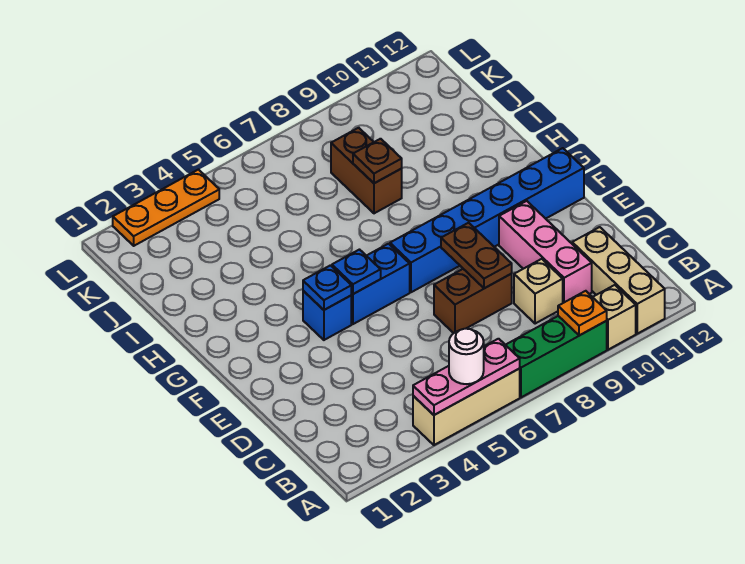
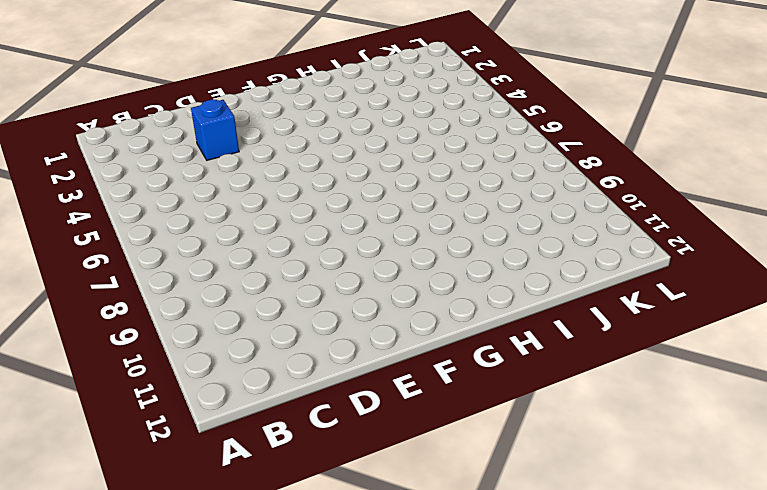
blue brick D3 level 1 -> blue brick F4 level 1
none -> tan brick A4:A6 level 1
none -> green brick A7:A9 level 1
none -> tan brick A10 level 1

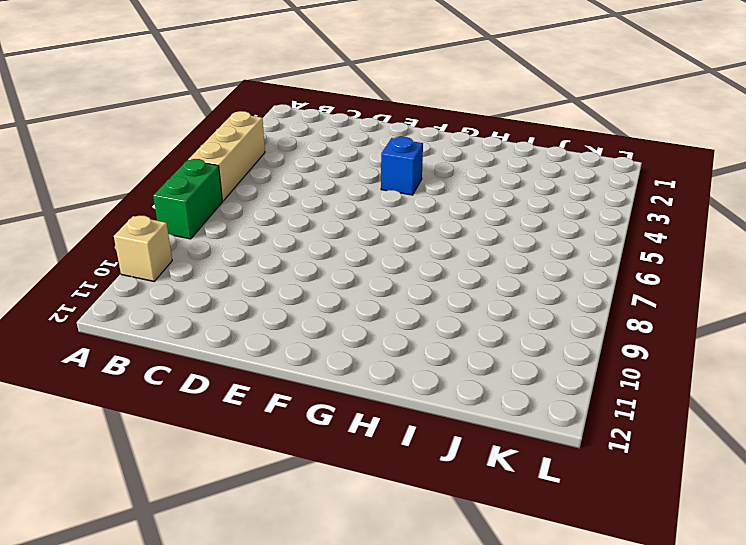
green brick A7:A8 level 1 -> green brick A7:A9 level 1
none -> tan brick A11:C11 level 1
none -> tan brick C9 level 1
none -> pink brick C10:E10 level 1

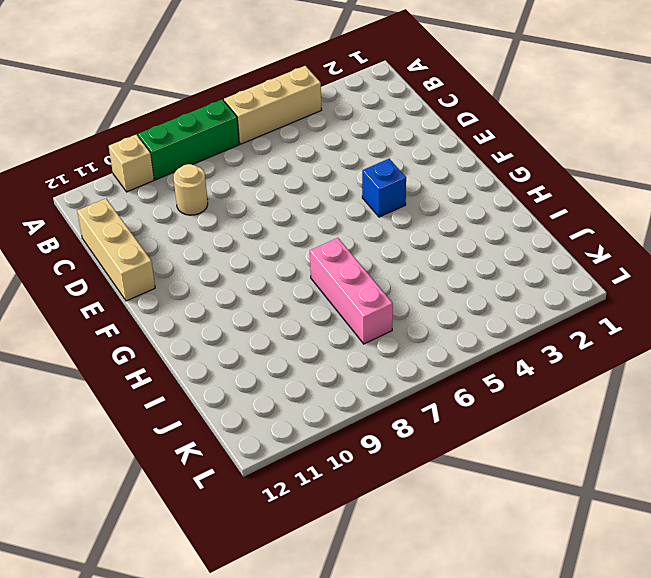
tan round brick C9 level 1 -> tan brick C9 level 1
tan brick C12:E12 level 1 -> tan brick A11:C11 level 1
pink brick H7:J7 level 1 -> pink brick C10:E10 level 1
none -> brown brick D7:D8 level 1
none -> blue brick F5:F6 level 1
none -> blue brick F7:F12 level 1

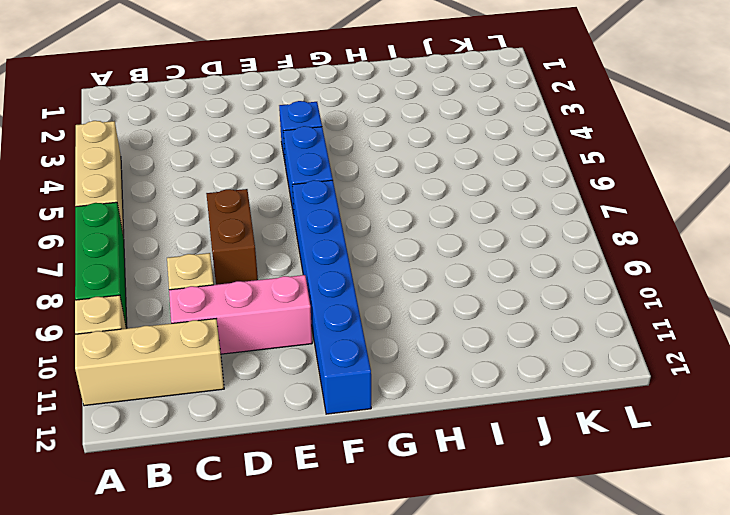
none -> brown brick I8:J8 level 1
none -> orange plate L2:L4 level 1
none -> pink plate A4:A6 level 2

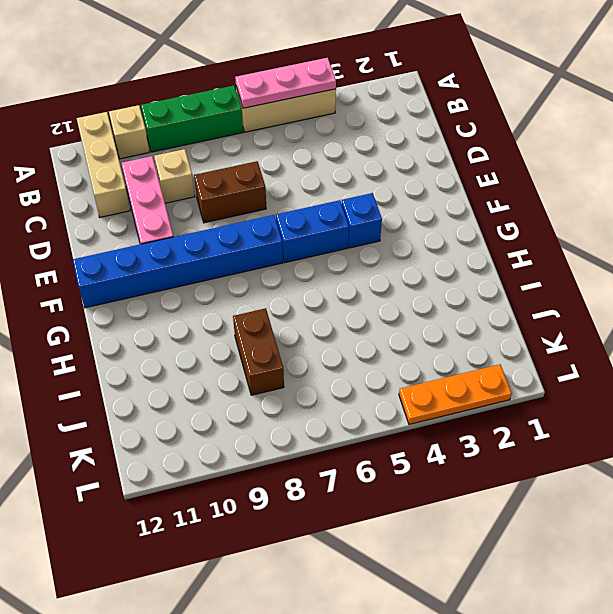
none -> orange plate A9 level 2
none -> brown plate D8:E8 level 2
none -> blue plate F4 level 2

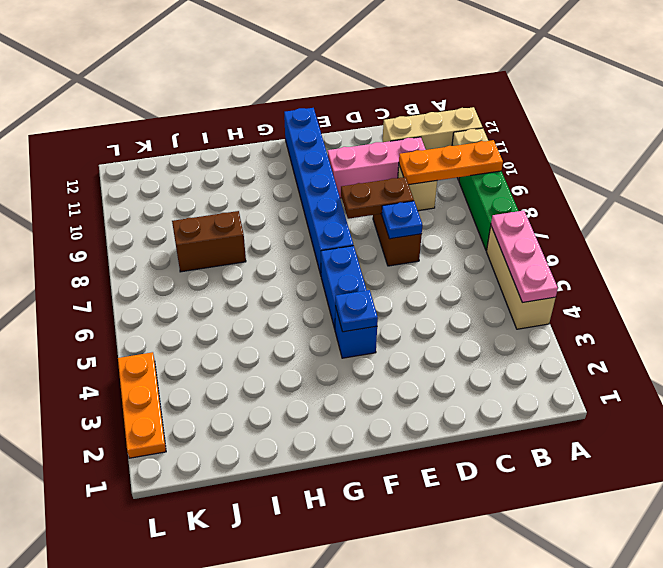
orange plate A9:C9 level 2 -> orange plate A9 level 2
blue plate D7 level 2 -> blue plate F5 level 2
none -> brown plate I8 level 2
none -> white round brick A5 level 3

